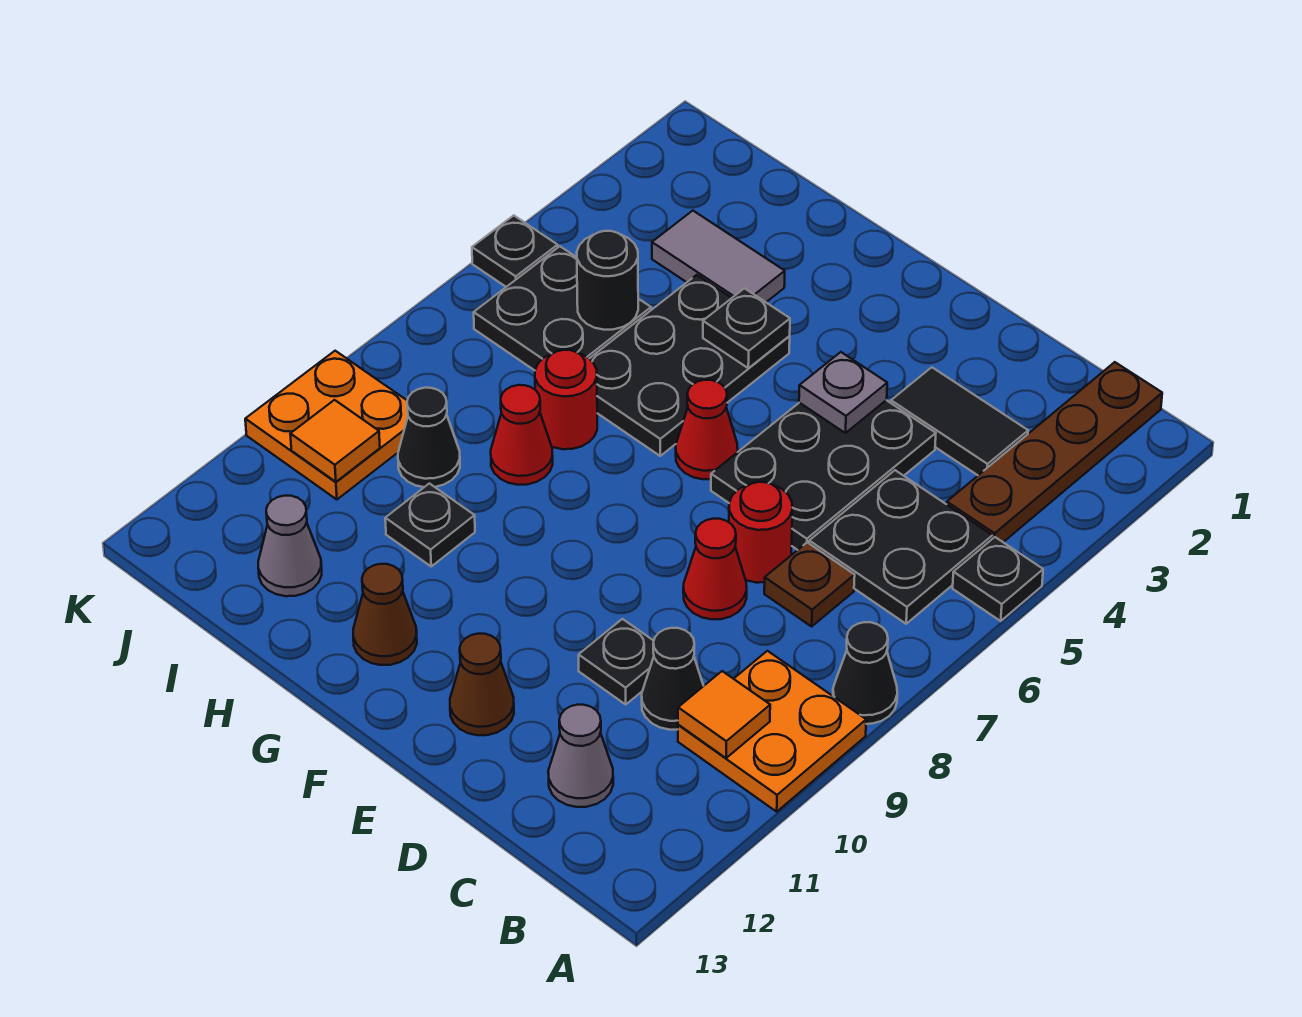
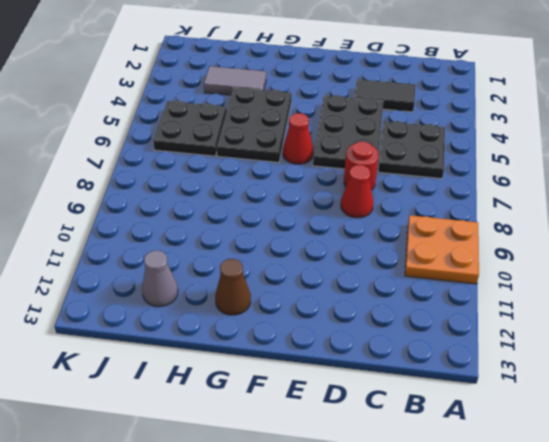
none -> black plate A5 level 1
none -> black cone A8 level 1
none -> brown plate B1:B4 level 1
none -> brown plate C7 level 1

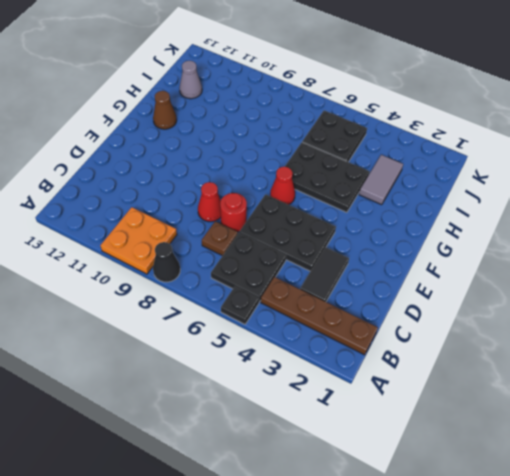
none -> black cone C10 level 1
none -> grey cone C12 level 1
none -> black plate D10 level 1
none -> brown cone E12 level 1

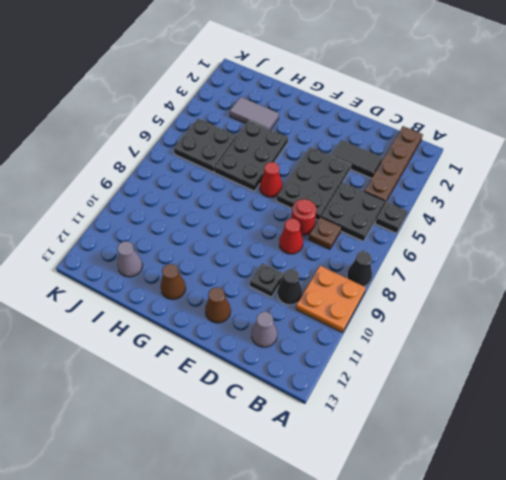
none -> red round brick H7 level 1
none -> red cone H8 level 1
none -> black plate H10 level 1
none -> black cone I9 level 1

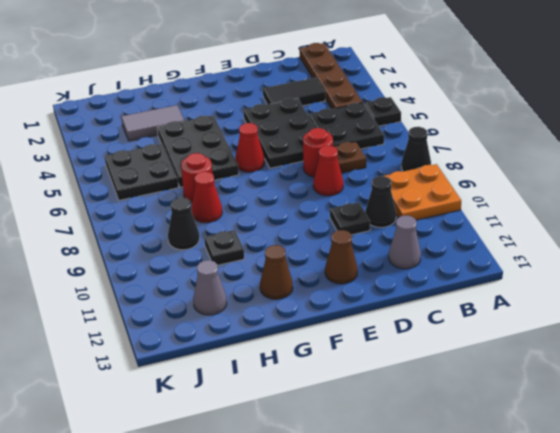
none -> orange plate J9:K10 level 1
none -> black plate K5 level 1
none -> orange tile B10 level 2
none -> grey plate E4 level 2

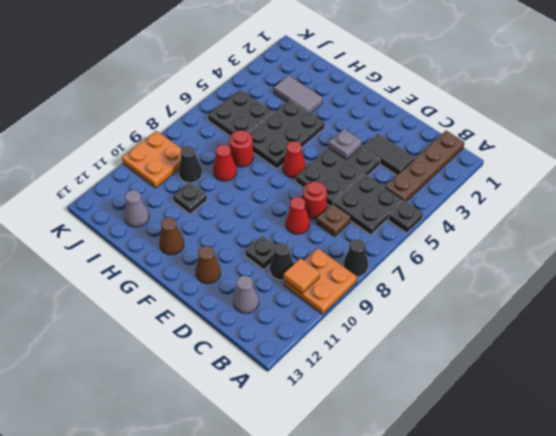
none -> black plate K5 level 1
none -> black plate G4 level 2
none -> black round brick I5 level 2
none -> orange tile J10 level 2

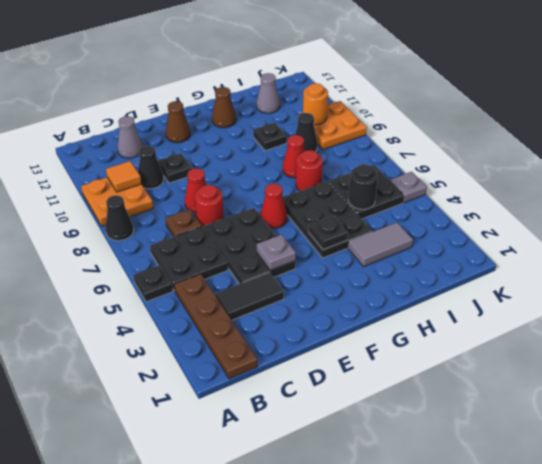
orange round brick J10 level 2 -> orange tile J10 level 2
grey plate K5 level 1 -> black plate K5 level 1

